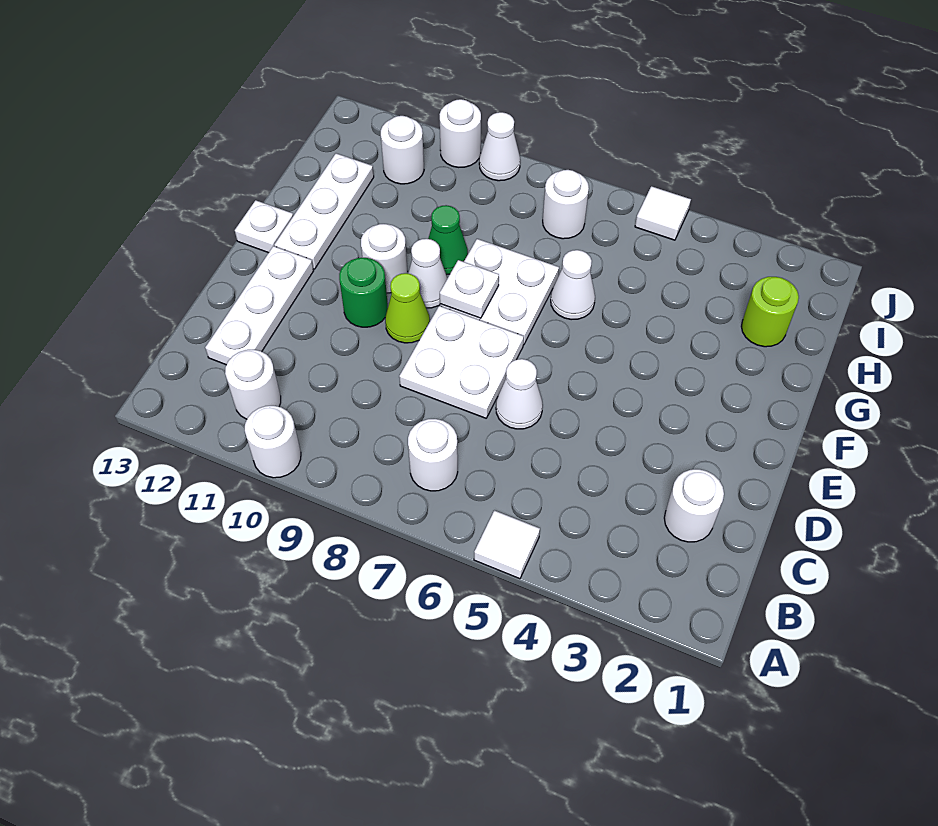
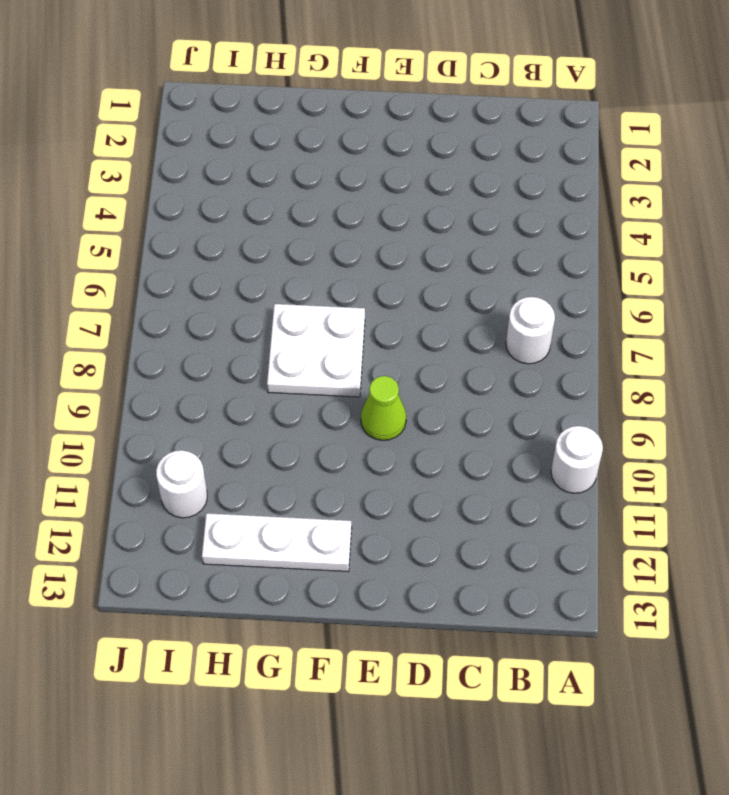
none -> white tile A5 level 1
none -> white round brick B11 level 1
none -> white round brick C2 level 1

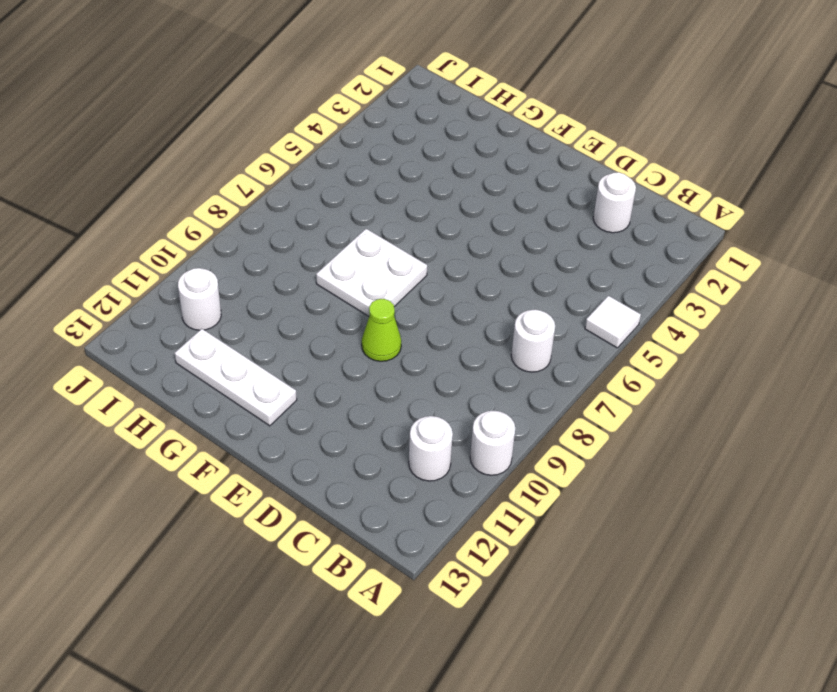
none -> white plate C12:E12 level 1
none -> white cone D6 level 1
none -> white plate D7:E8 level 1

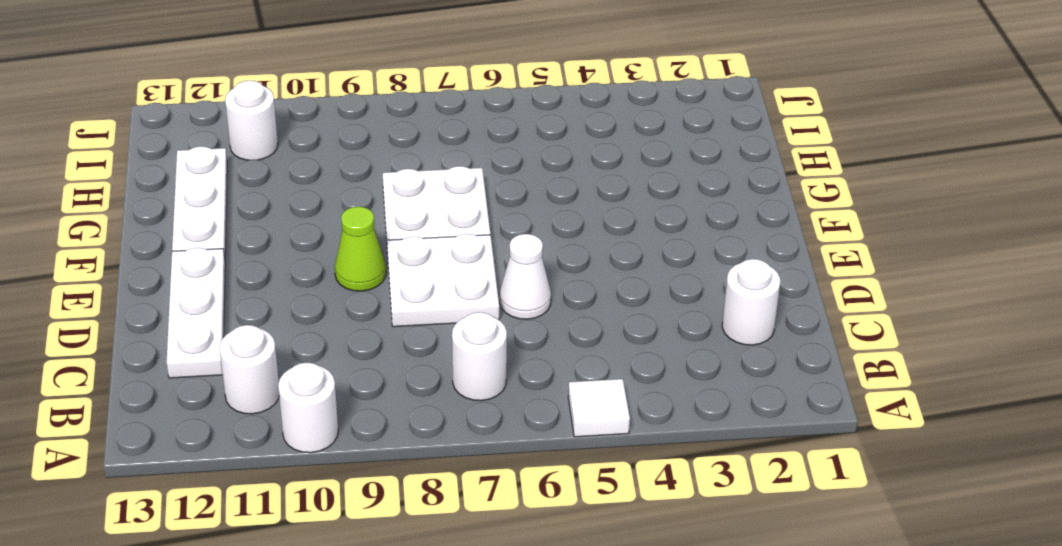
none -> green round brick E10 level 1
none -> white cone F9 level 1
none -> white round brick F10 level 1

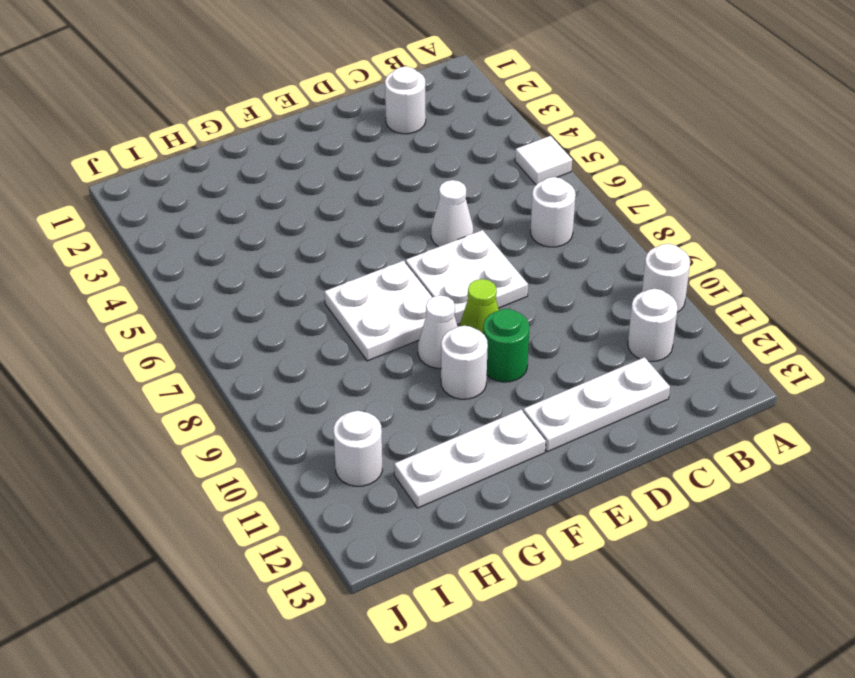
none -> white plate F13 level 1
none -> white cone G6 level 1
none -> green cone G9 level 1

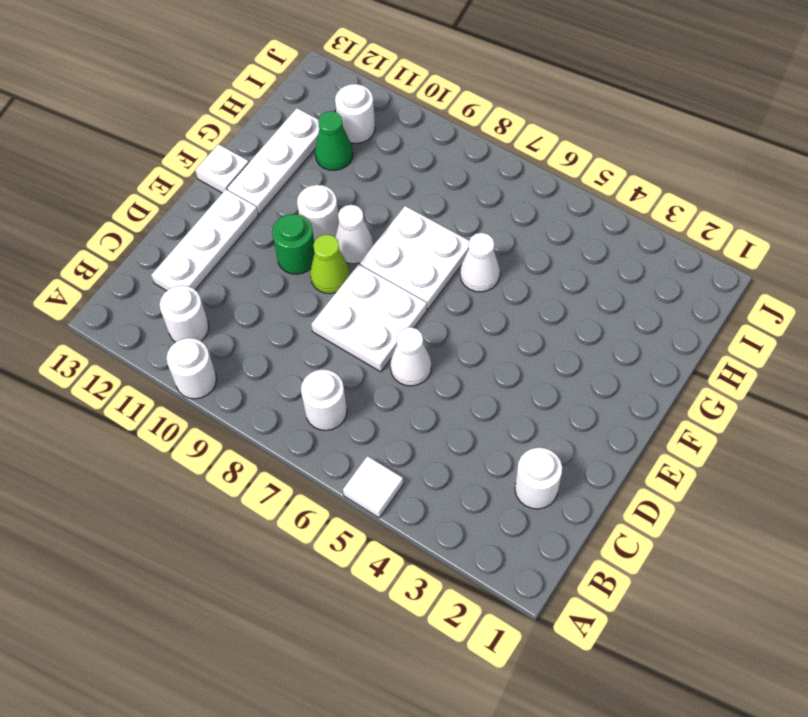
green cone H11 level 1 -> green cone G9 level 1
none -> lime round brick H2 level 1
none -> white round brick I7 level 1
none -> white tile J5 level 1

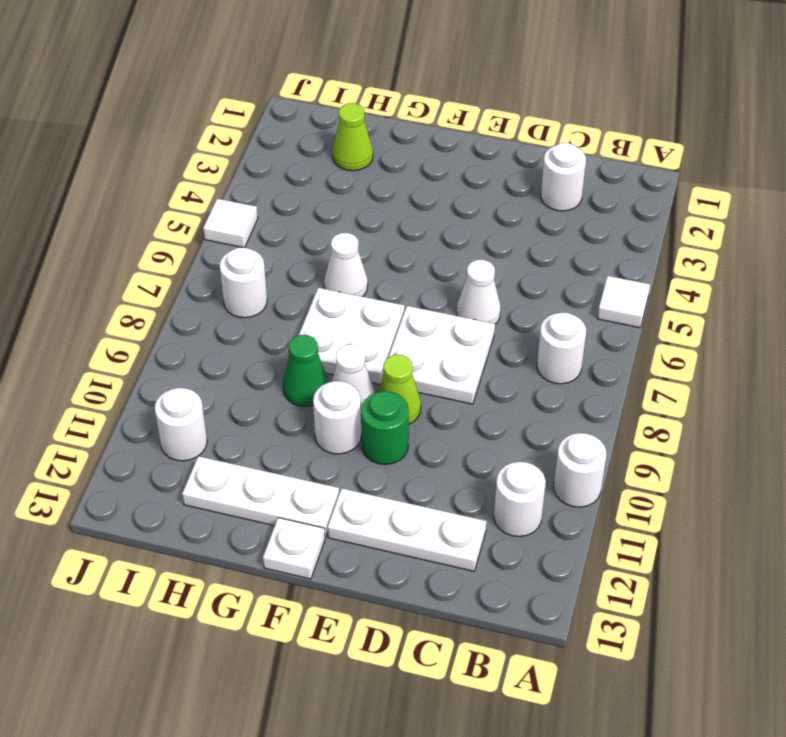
lime cone H2 level 1 -> lime round brick H2 level 1
none -> white cone J9 level 1
none -> white round brick J10 level 1
none -> white plate F8 level 2

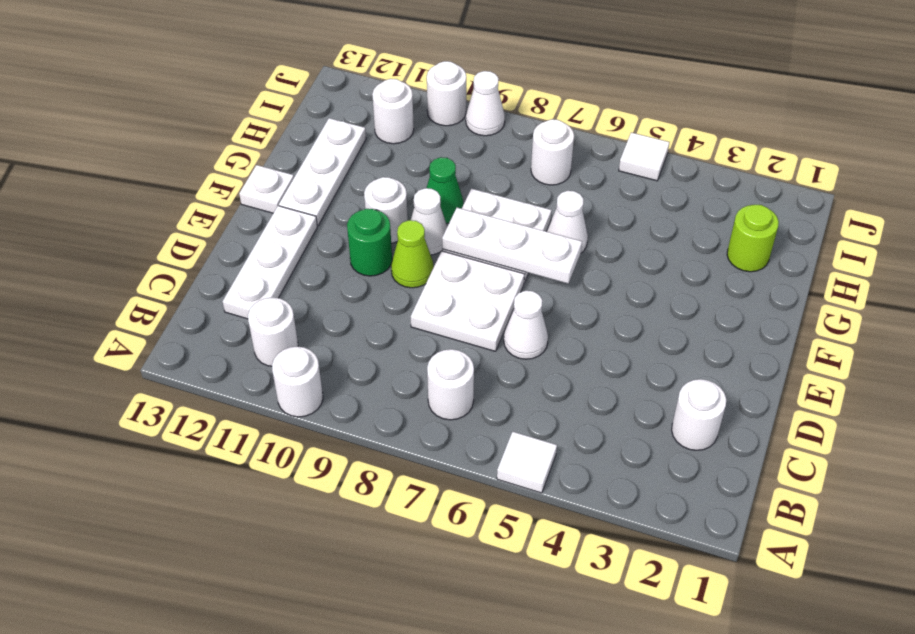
white plate F6:F8 level 2 -> white plate F8 level 2

